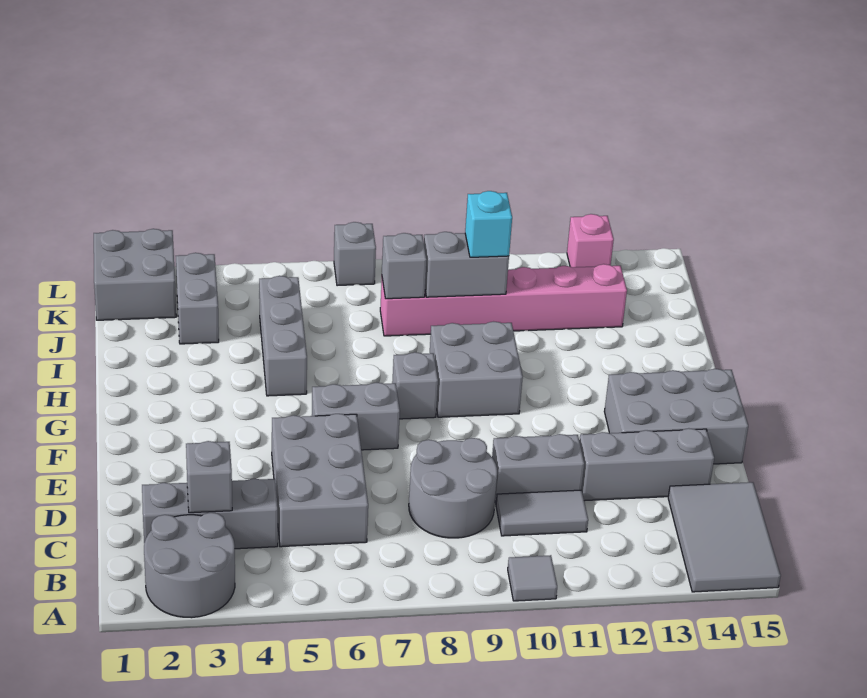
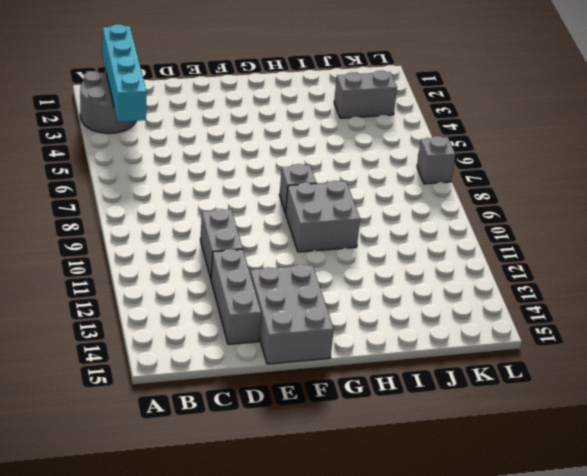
cyan brick B1:B4 level 2 -> none
none -> grey tile A10 level 1
none -> grey tile A14:C15 level 1
none -> grey brick C2:C4 level 1

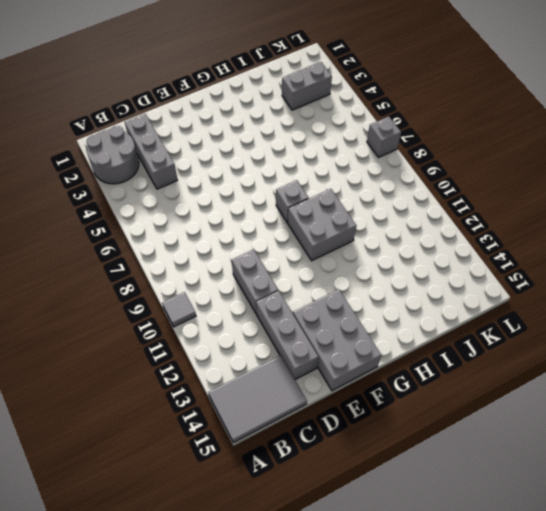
none -> grey brick C5:E6 level 1
none -> grey round brick C8:D9 level 1
none -> grey tile C10:C11 level 1

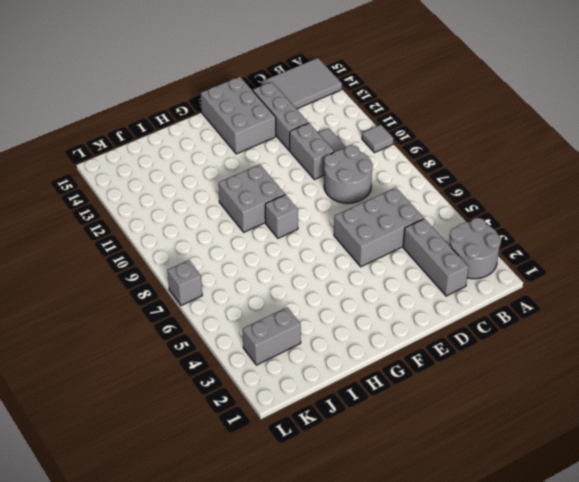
none -> grey brick F6:F7 level 1
none -> grey brick H5:J5 level 1
none -> pink brick J8:J13 level 1

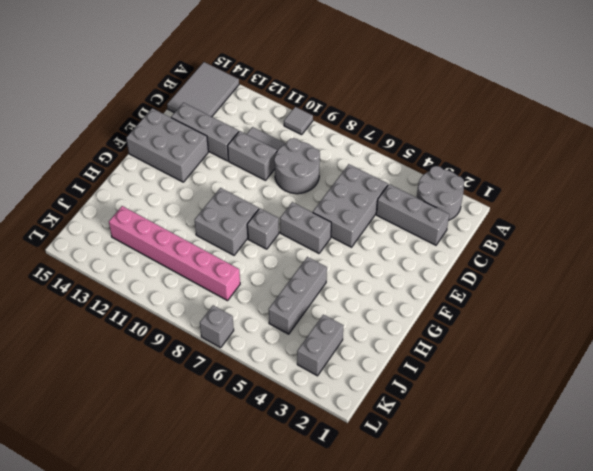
none -> grey brick K1:L2 level 1
none -> pink brick L13 level 1
none -> grey brick C3 level 2

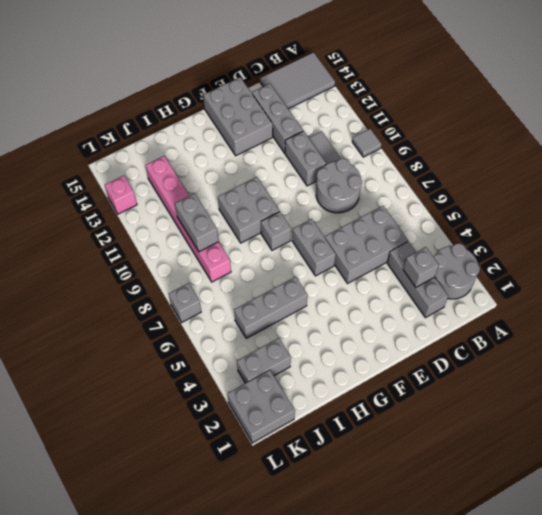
none -> grey brick J8 level 2
none -> cyan brick J10 level 3

